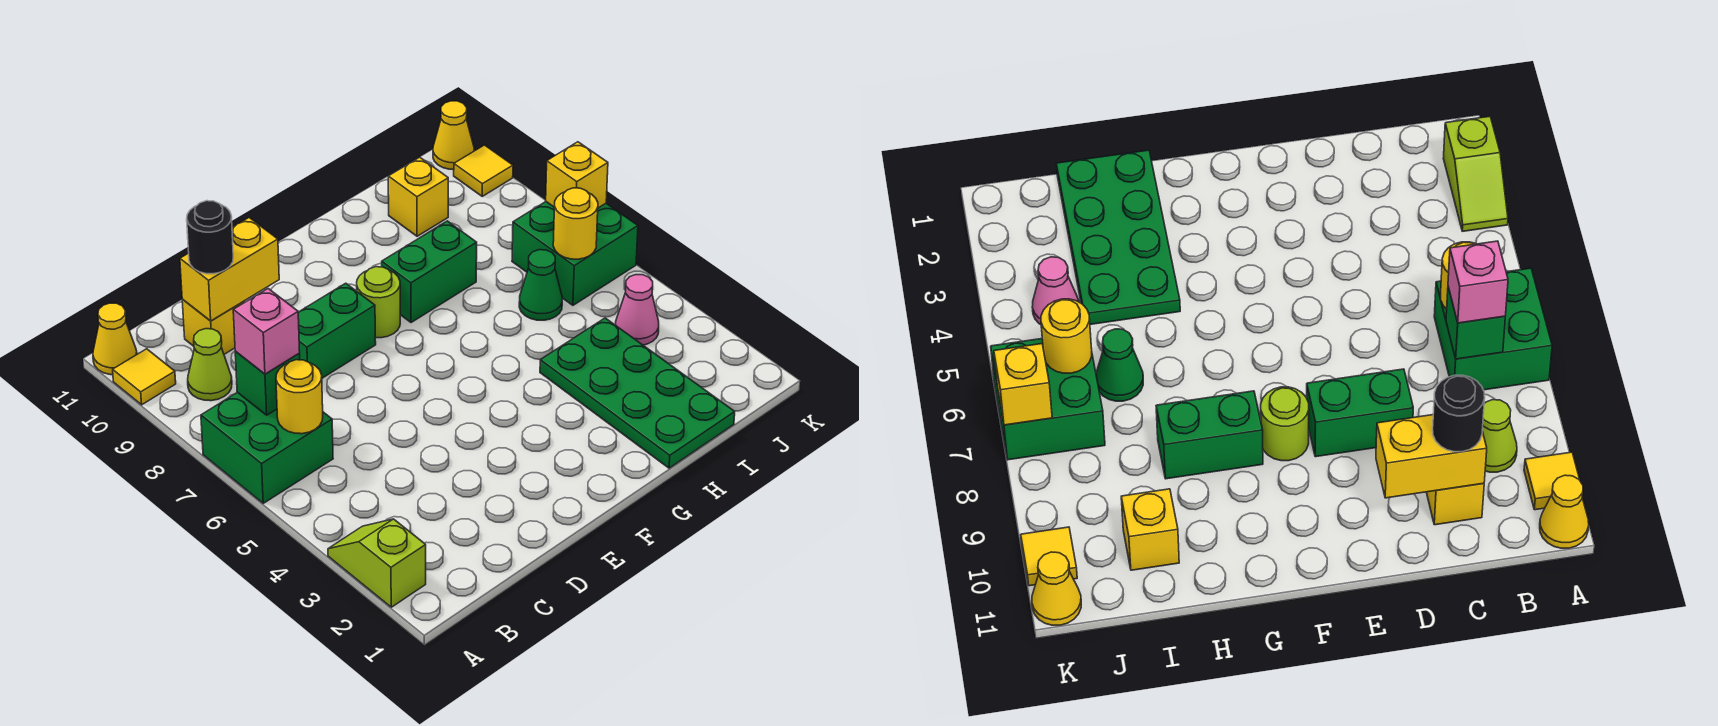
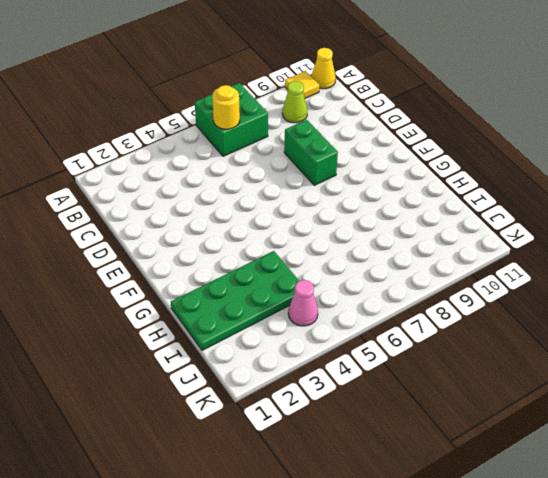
none -> lime slope A2:A3 level 1 top 2
none -> yellow brick C10 level 1
none -> lime round brick F8 level 1

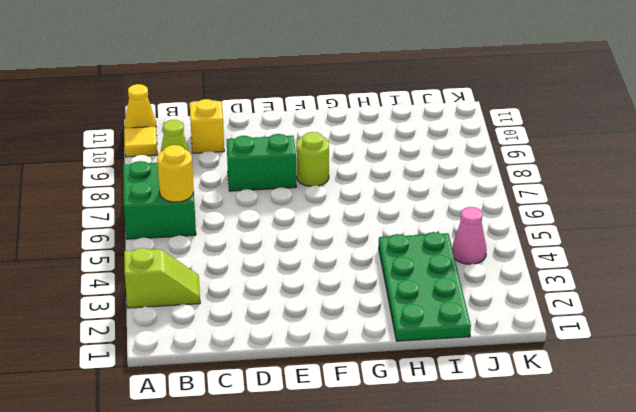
lime slope A3:B3 level 1 top A -> lime slope A2:A3 level 1 top 2
none -> green brick G8:H8 level 1
none -> green cone I6 level 1
none -> yellow brick I10 level 1

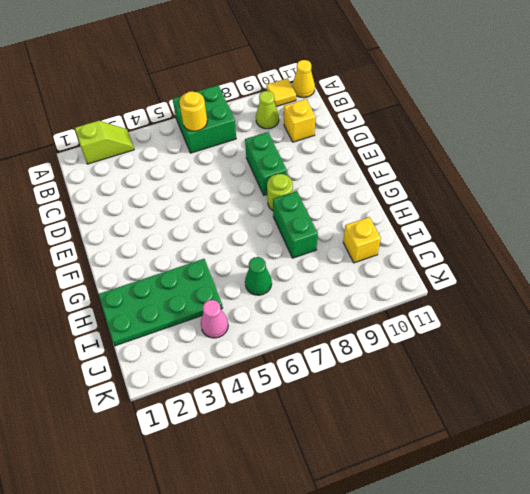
none -> green brick J6:K7 level 1
none -> yellow tile K10 level 1
none -> yellow cone K11 level 1

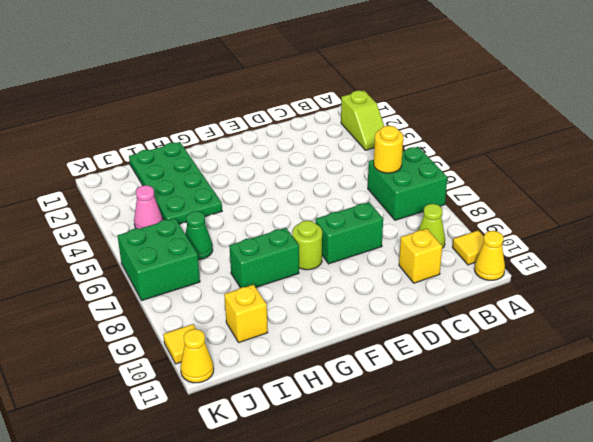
none -> green brick B7 level 2
none -> yellow brick C10:D10 level 2
none -> yellow round brick J6 level 2

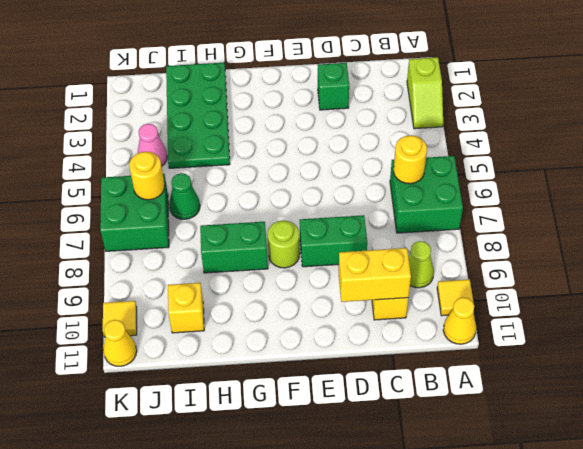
green brick D2 level 1 -> green brick B7 level 2
none -> yellow brick K7 level 2
none -> pink brick B7 level 3
none -> black round brick C10 level 3

